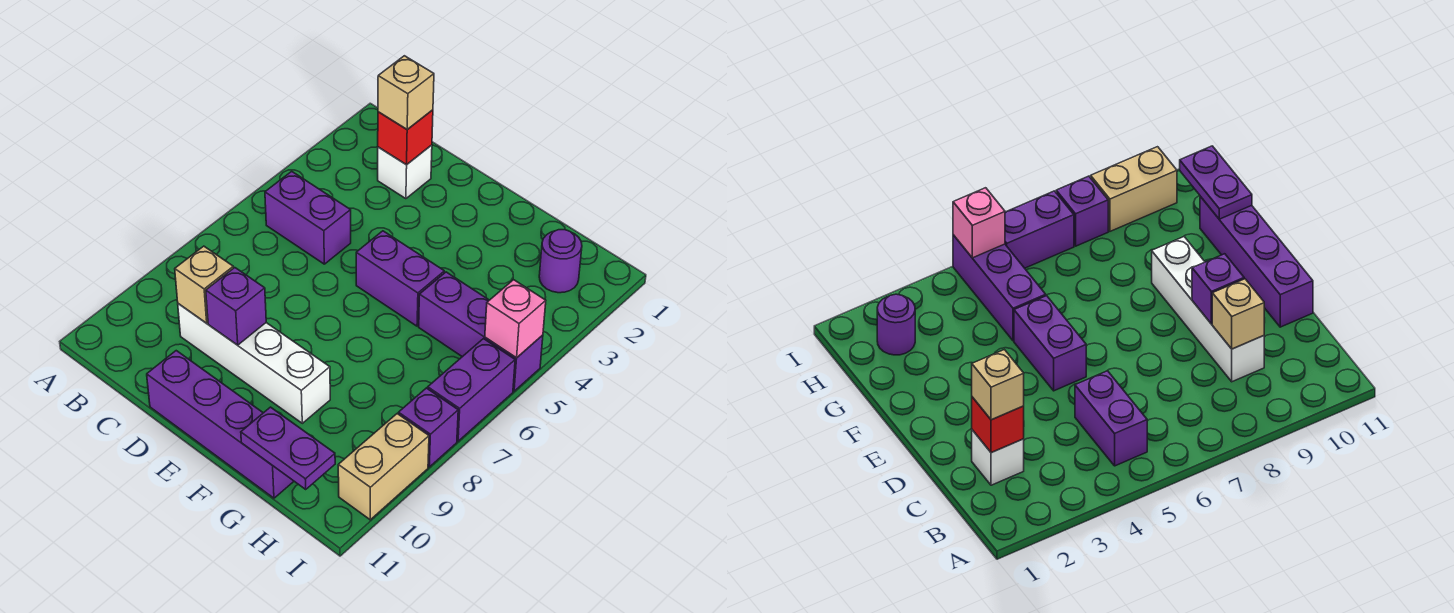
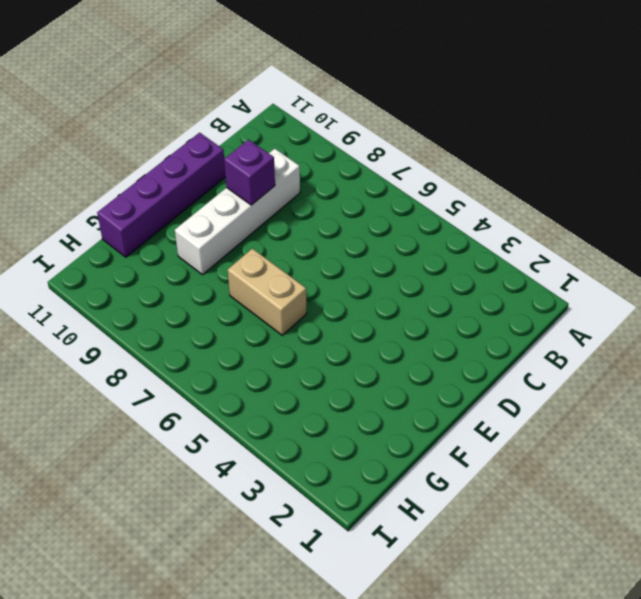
tan brick F6:F7 level 1 -> tan brick I9:I10 level 1
none -> purple brick B5:C5 level 1
none -> white brick C2 level 1
none -> purple brick E5:F5 level 1

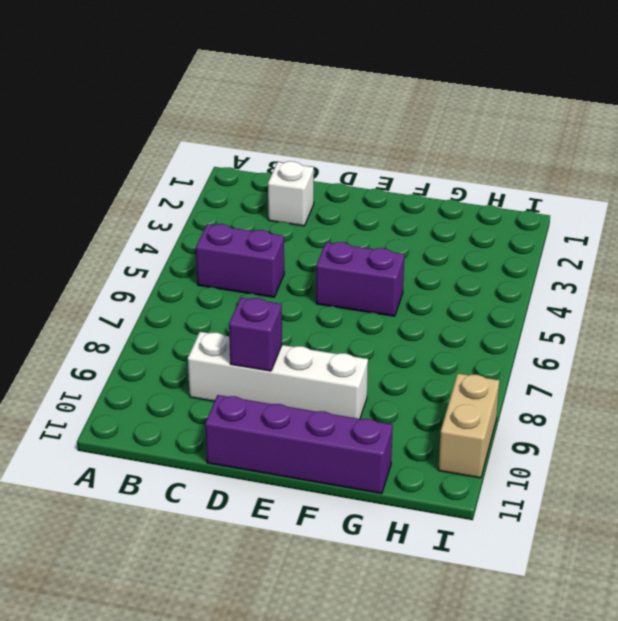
none -> purple brick G5:I5 level 1
none -> purple round brick H2 level 1
none -> purple brick I6:I7 level 1

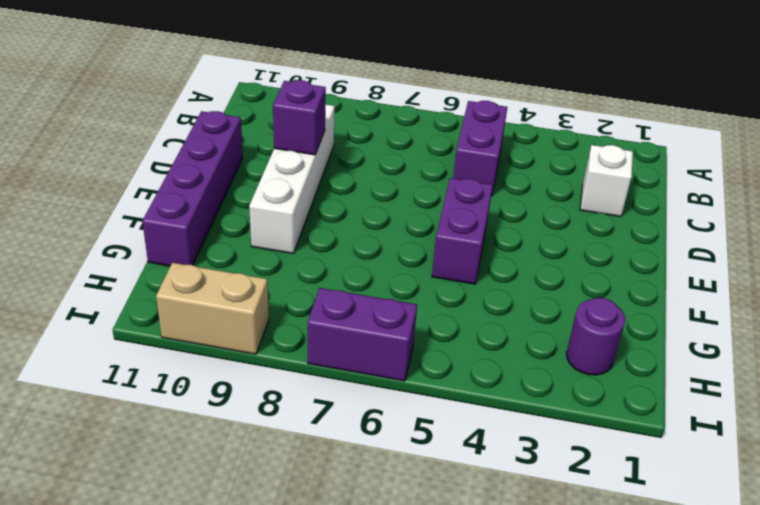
none -> purple brick G5:I5 level 1
none -> purple brick I8 level 1
none -> red brick C2 level 2

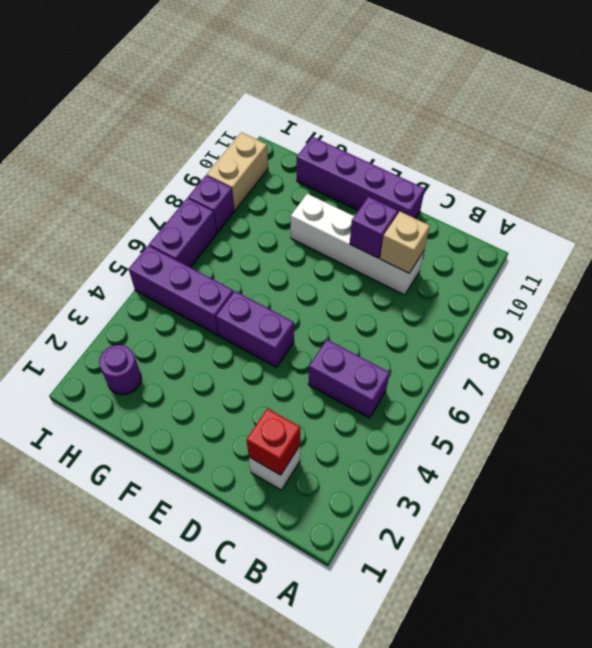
none -> purple plate G11:H11 level 2
none -> pink brick I5 level 2
none -> tan brick C2 level 3

